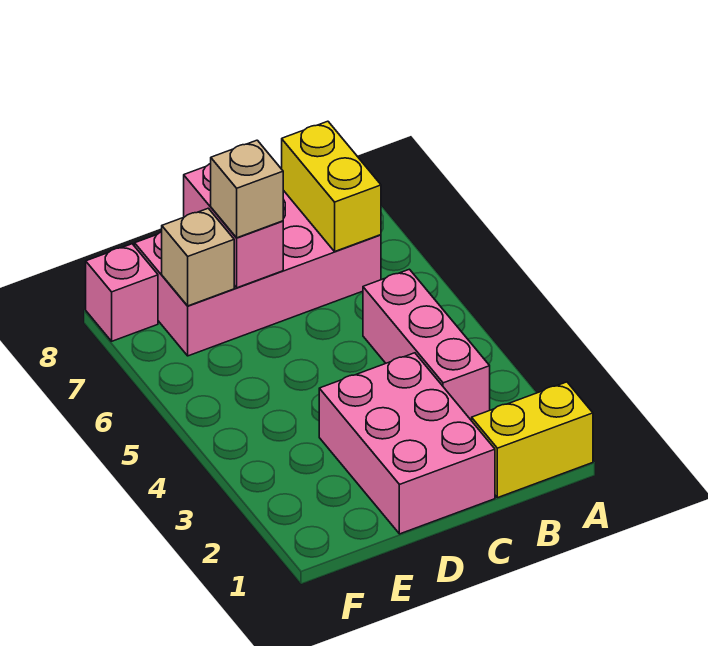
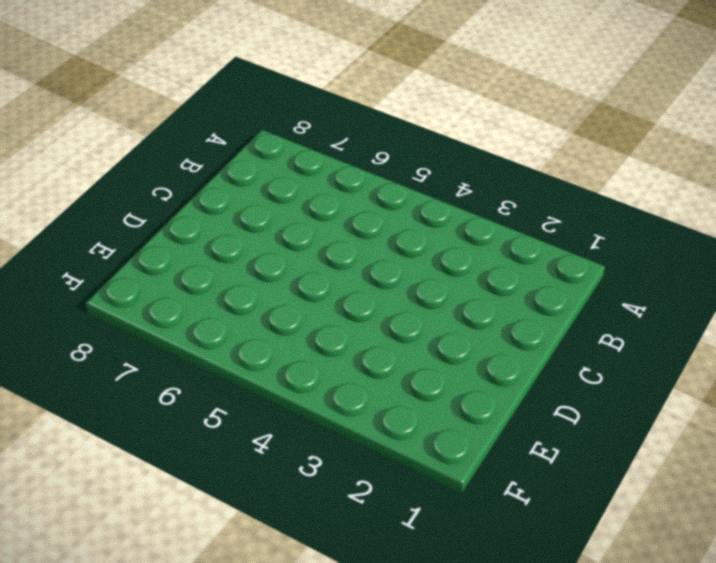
none -> yellow brick A1:B1 level 1
none -> pink brick B3:B5 level 1

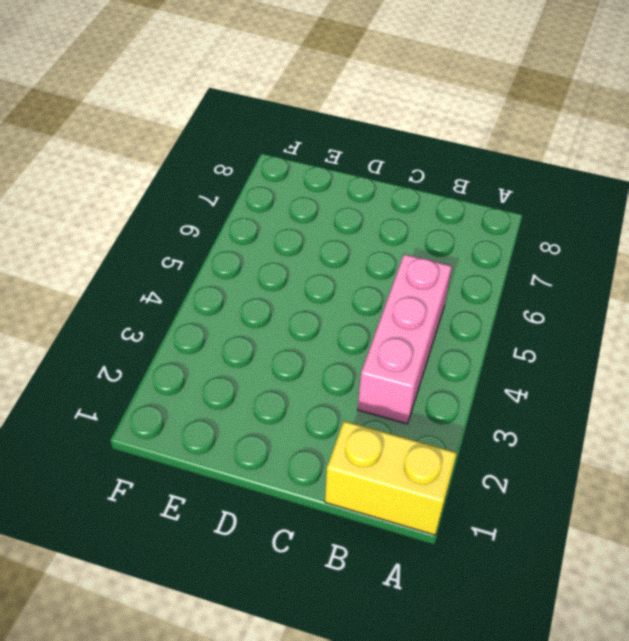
none -> pink brick B7:E8 level 1
none -> pink brick C1:D3 level 1

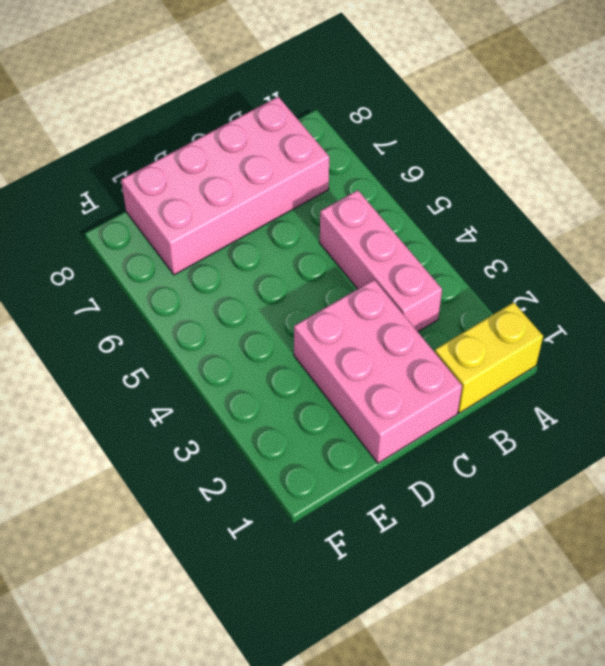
none -> pink brick F8 level 1
none -> yellow brick B7:B8 level 2

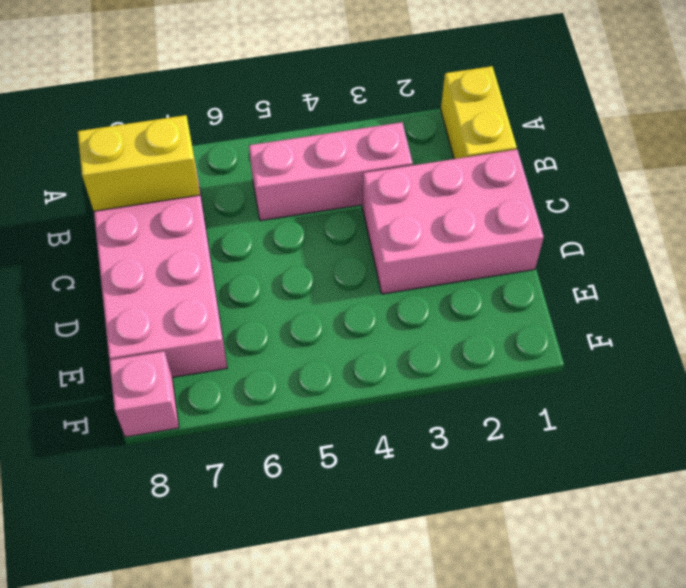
none -> pink brick D7:D8 level 2
none -> tan brick E7 level 2

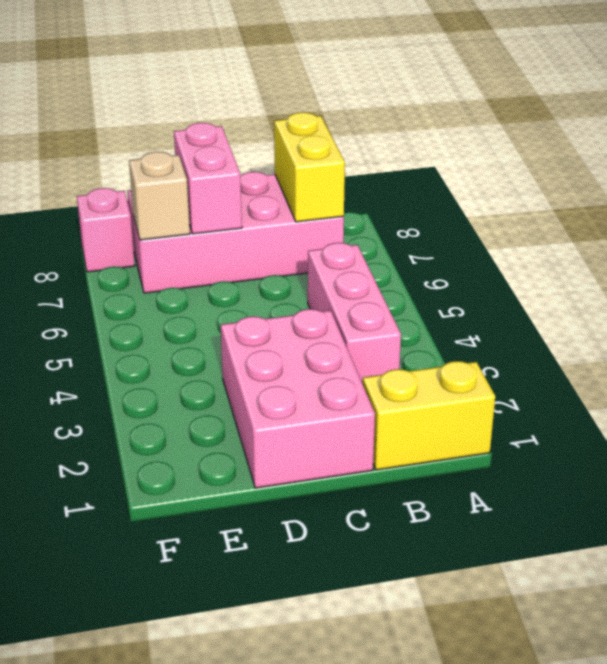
none -> tan brick D7 level 3

